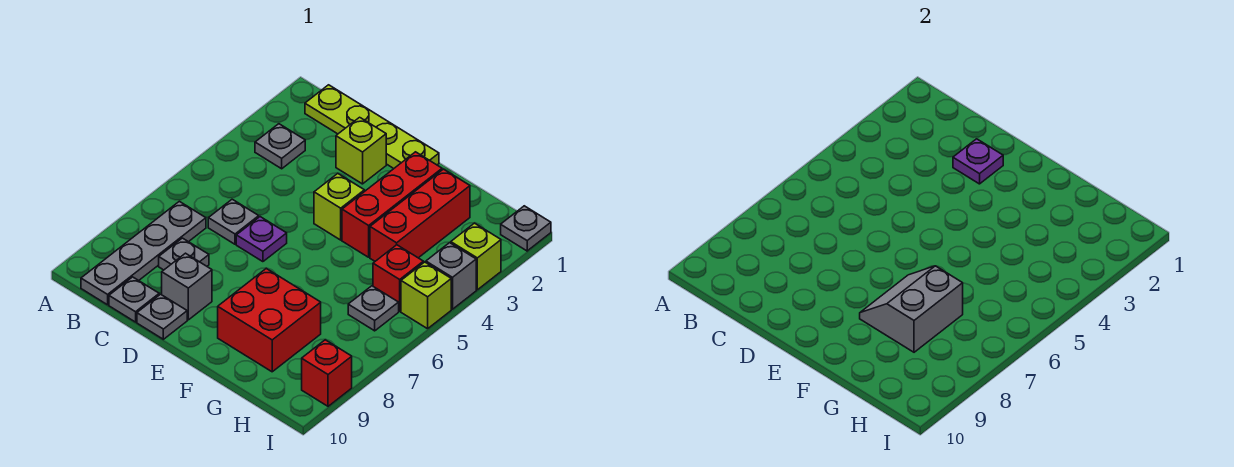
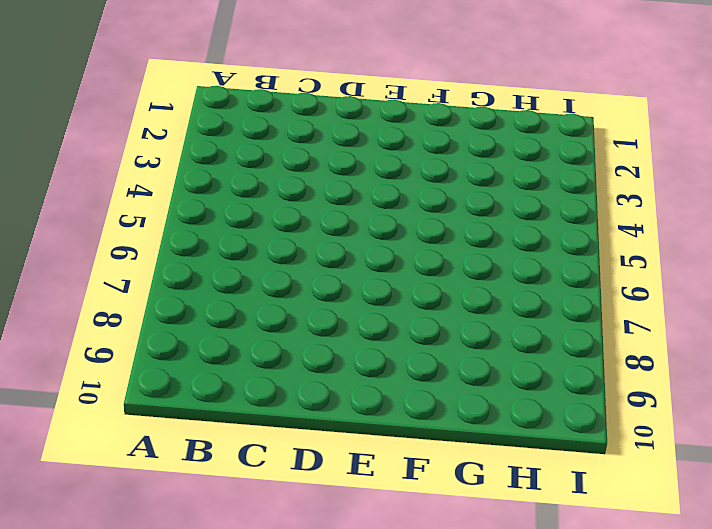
none -> lime plate B1:E1 level 1
none -> grey plate B3 level 1
none -> grey plate B7:B10 level 1

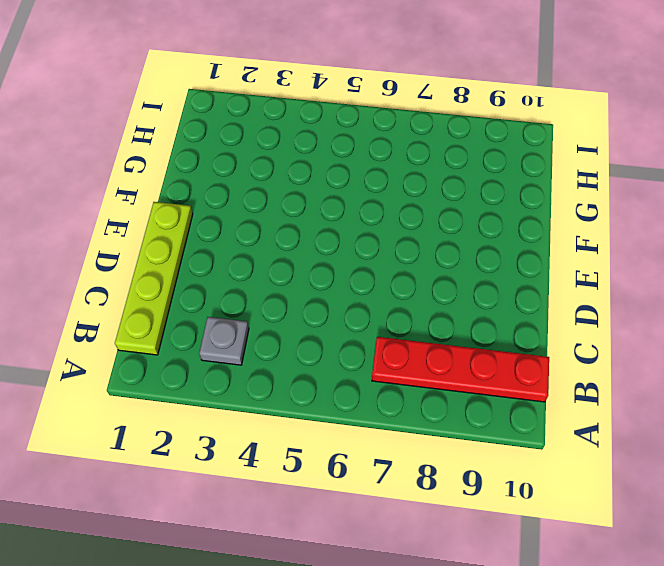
red plate B7:B10 level 1 -> grey plate B7:B10 level 1
none -> grey plate C6 level 1
none -> grey plate C8 level 1
none -> grey plate C10 level 1

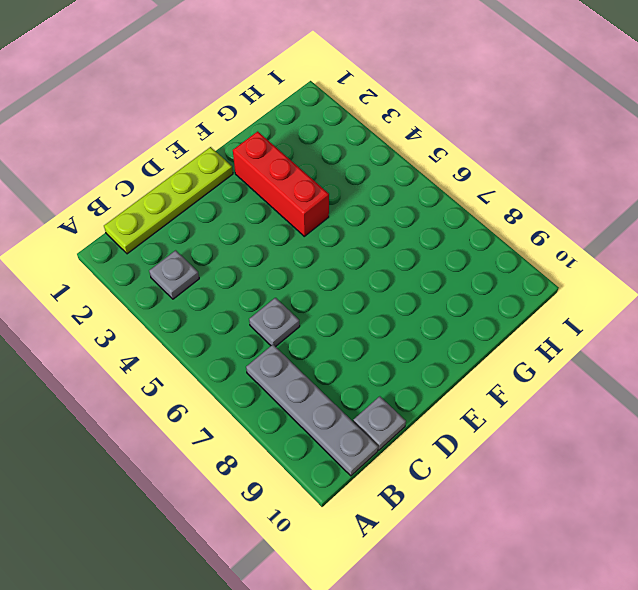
none -> grey plate C8 level 1
none -> lime brick D2 level 1
none -> purple plate D6 level 1

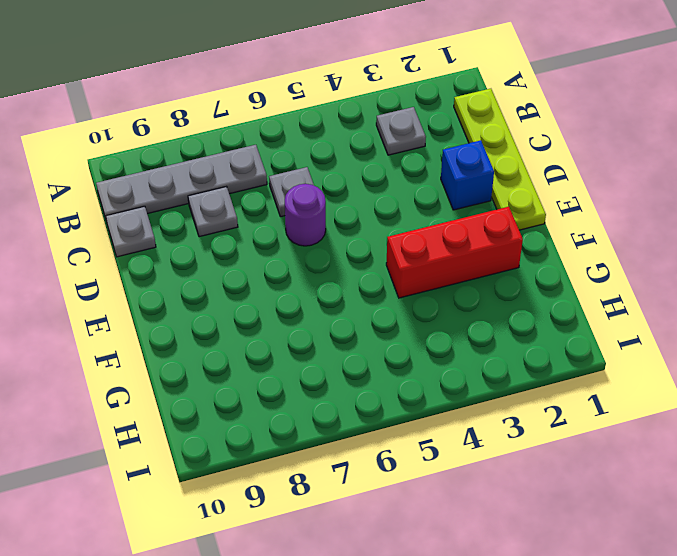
blue brick D2 level 1 -> lime brick D2 level 1
purple round brick D6 level 1 -> purple plate D6 level 1
none -> grey brick D9 level 1
none -> grey plate D10 level 1
none -> lime brick E4 level 1

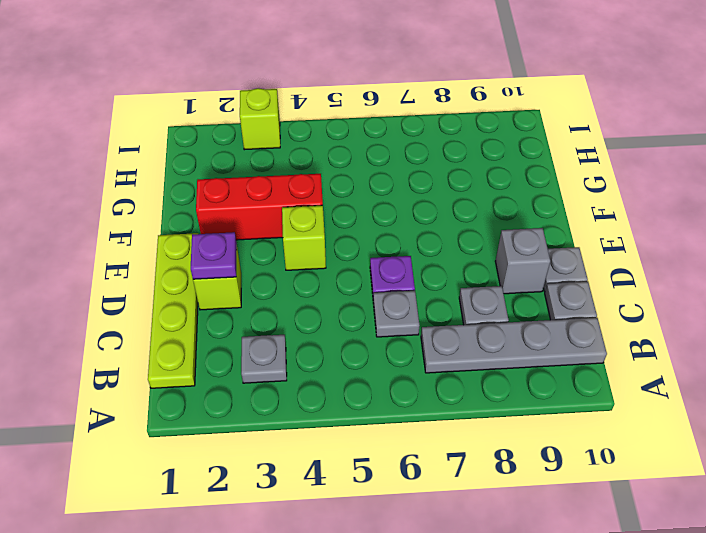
none -> red brick F8:G9 level 1
none -> red brick G2:G4 level 1
none -> red brick H5 level 1

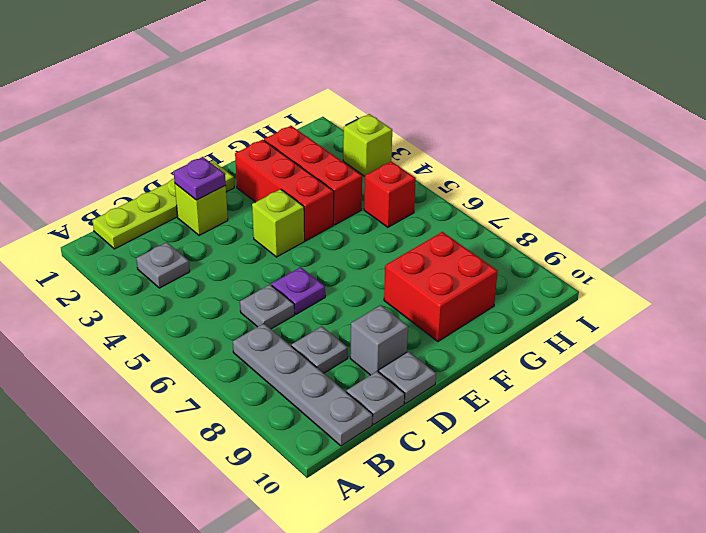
none -> grey plate H6 level 1
none -> grey plate I1 level 1
none -> grey brick I4 level 1

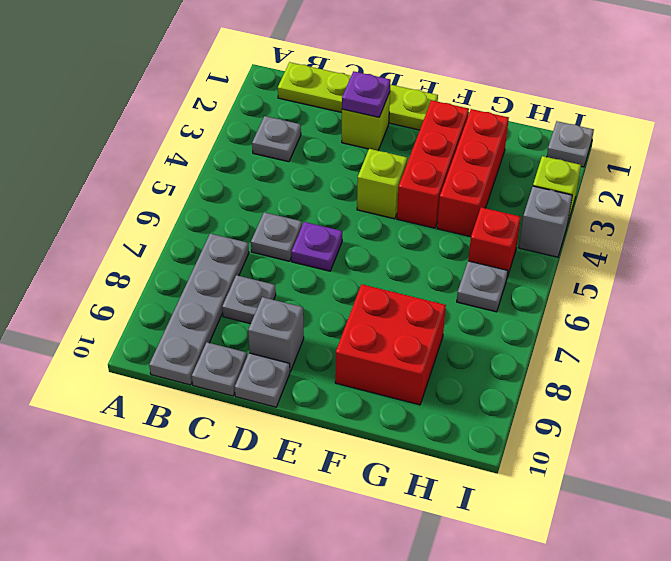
none -> lime brick I5 level 1
none -> red brick I9 level 1
none -> grey slope F7:G8 level 2 top G

